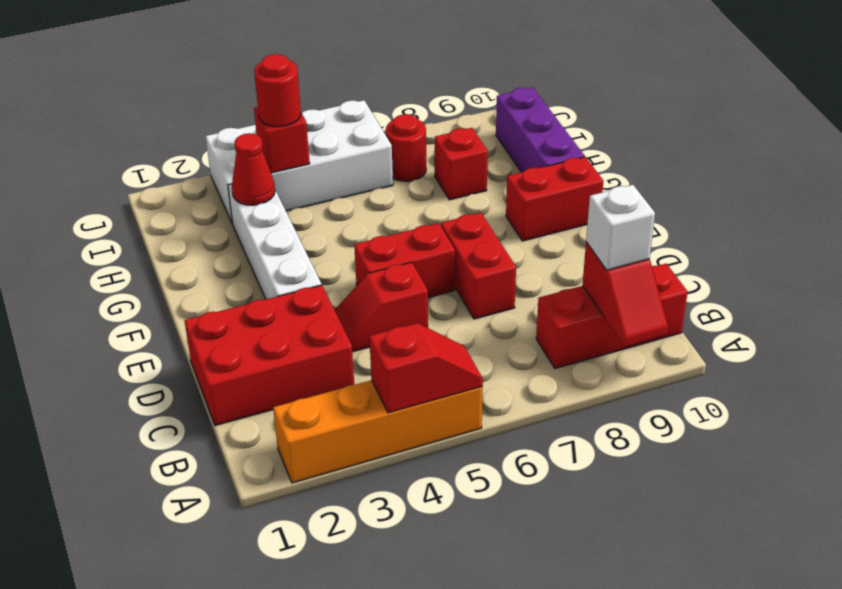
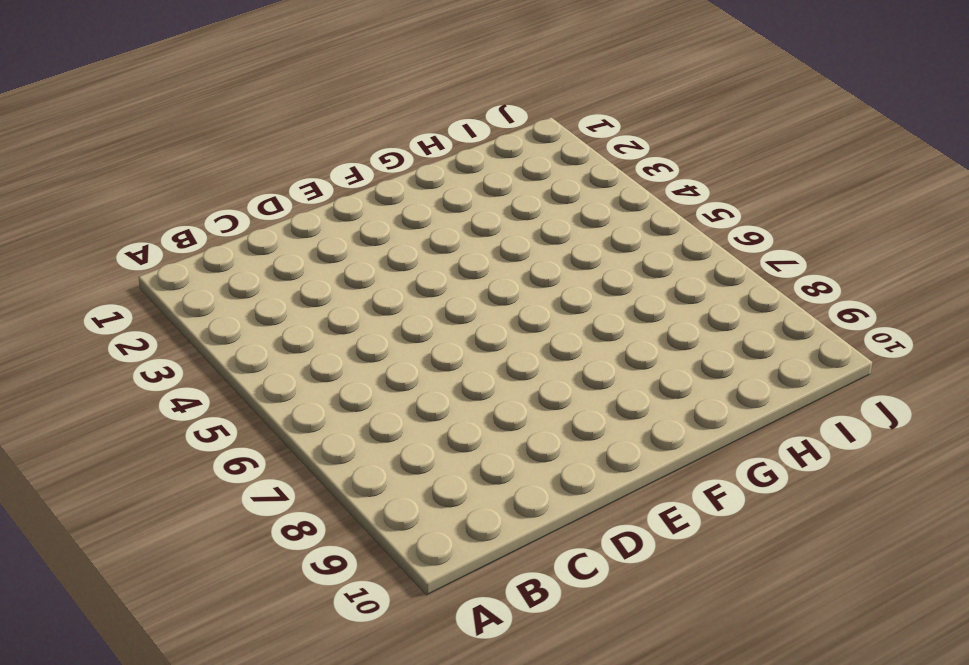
none -> orange brick A2:A5 level 1
none -> red brick B8:B10 level 1
none -> red brick C1:D3 level 1

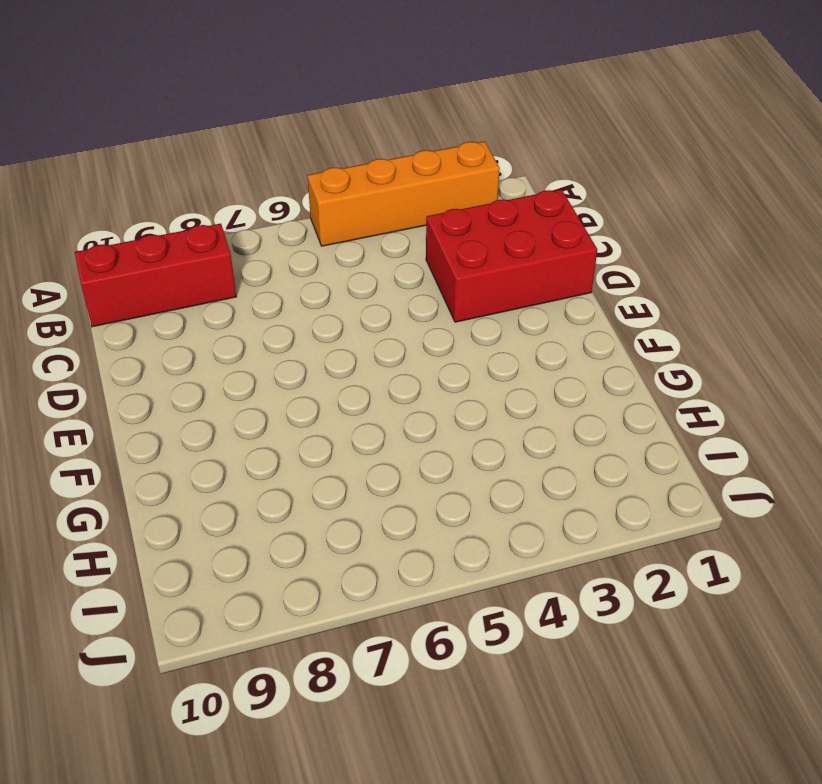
none -> red slope D4:D5 level 1 top 5
none -> red brick D7:E7 level 1
none -> white brick E3:H3 level 1

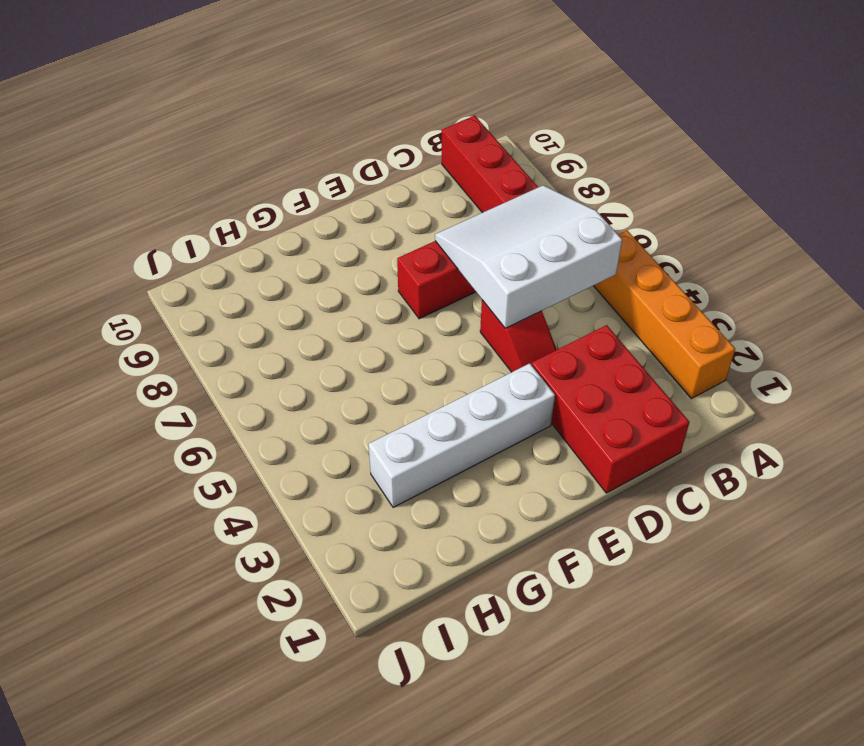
white slope B5:D7 level 2 top 5 -> none
none -> red brick E5:E6 level 1
none -> red brick F9:F10 level 1
none -> purple brick G10:I10 level 1

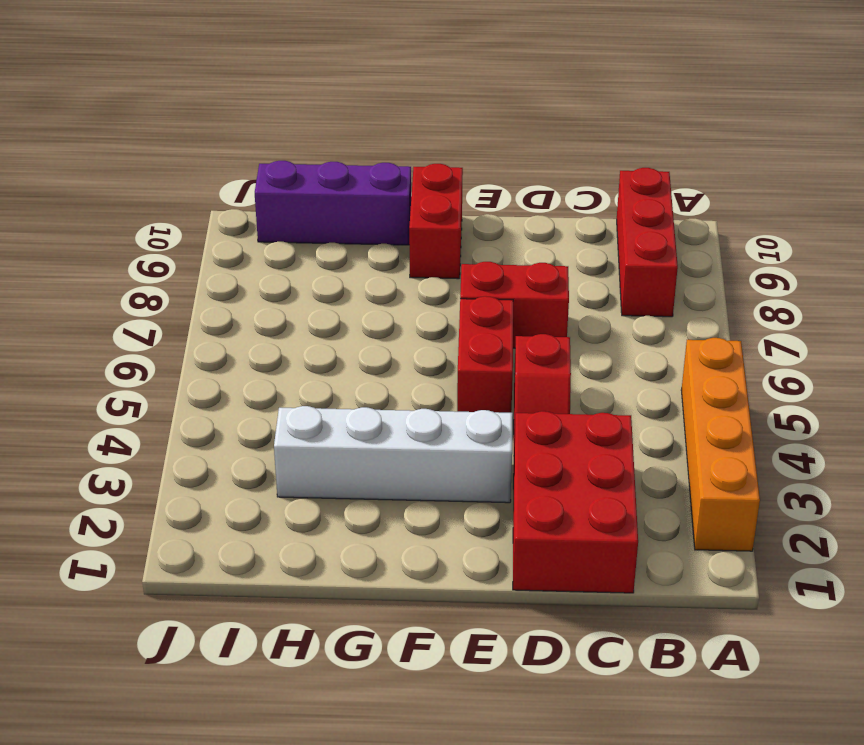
none -> red brick H8 level 1
none -> white brick I3:J6 level 1
none -> red round brick I7 level 1

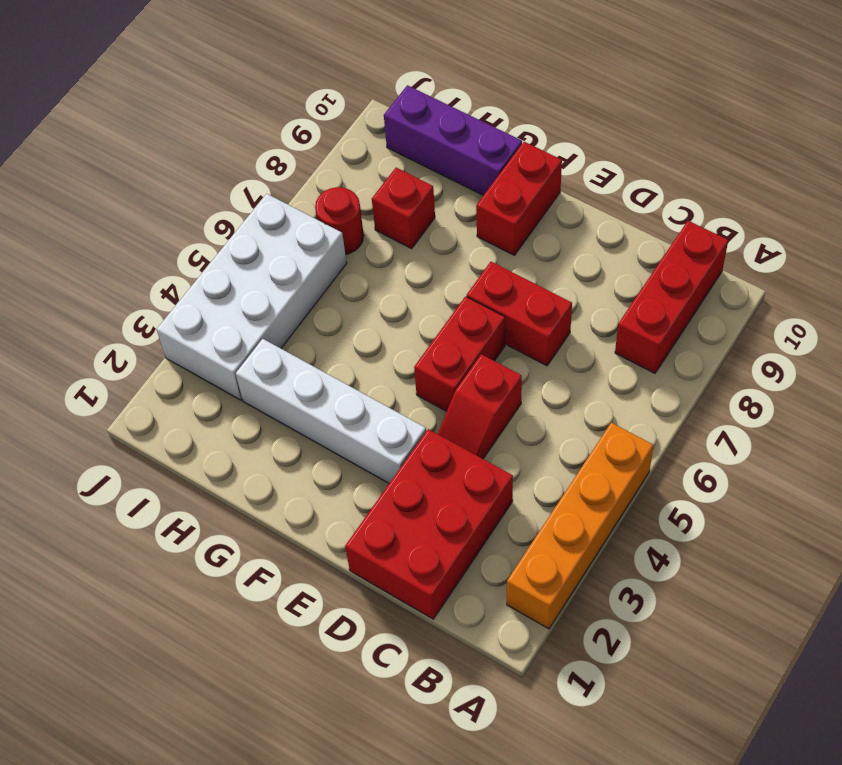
none -> red slope A4:A5 level 2 top 4
none -> red slope A9:B9 level 2 top B
none -> red cone H3 level 2

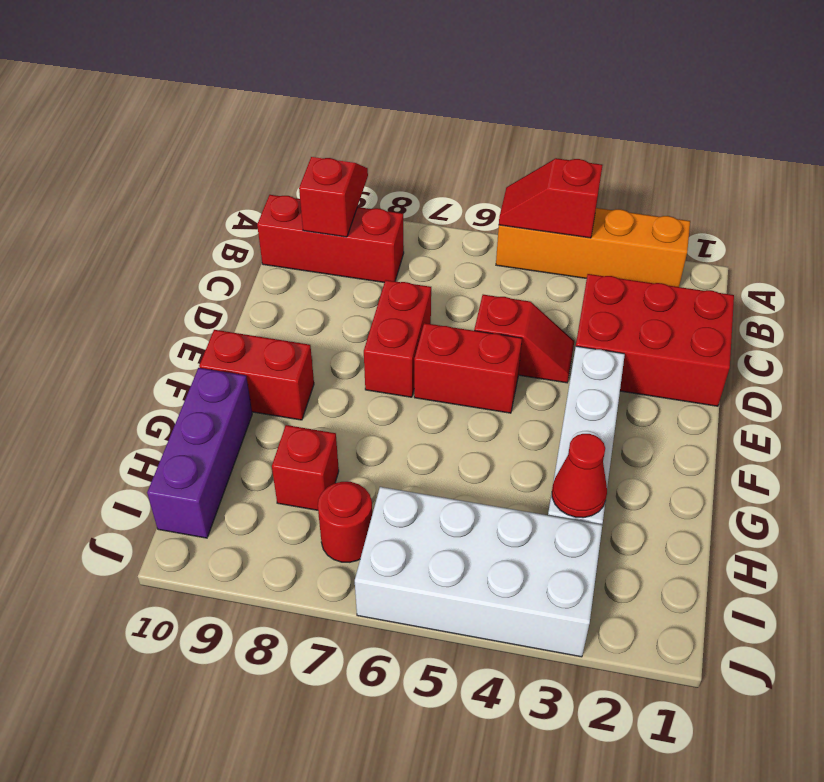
none -> red brick I4 level 2
none -> white brick B9 level 3
none -> red round brick I4 level 3

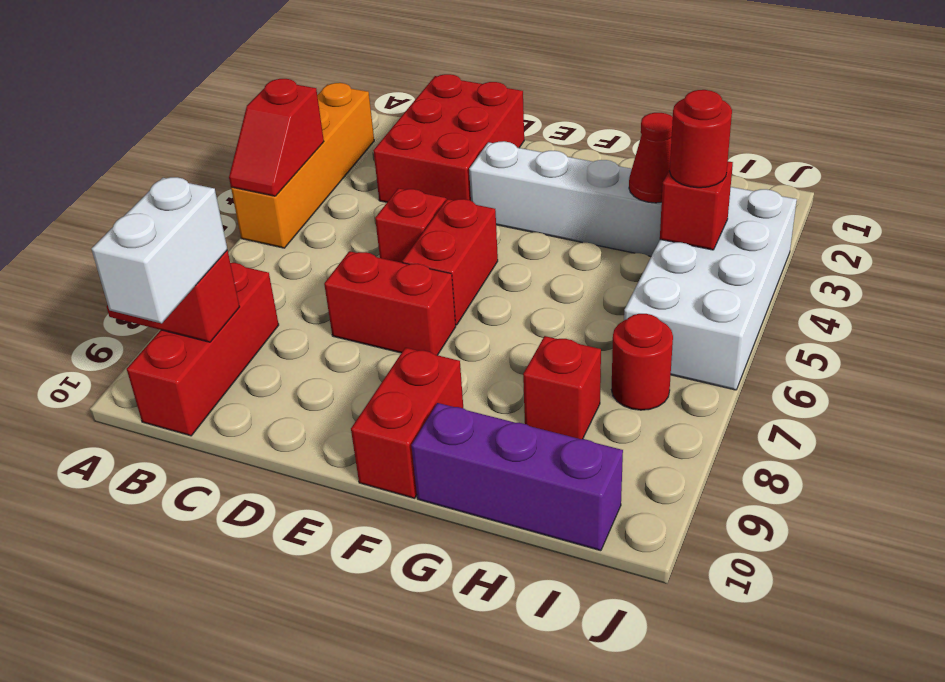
white brick B9:B10 level 3 -> white brick B9 level 3

